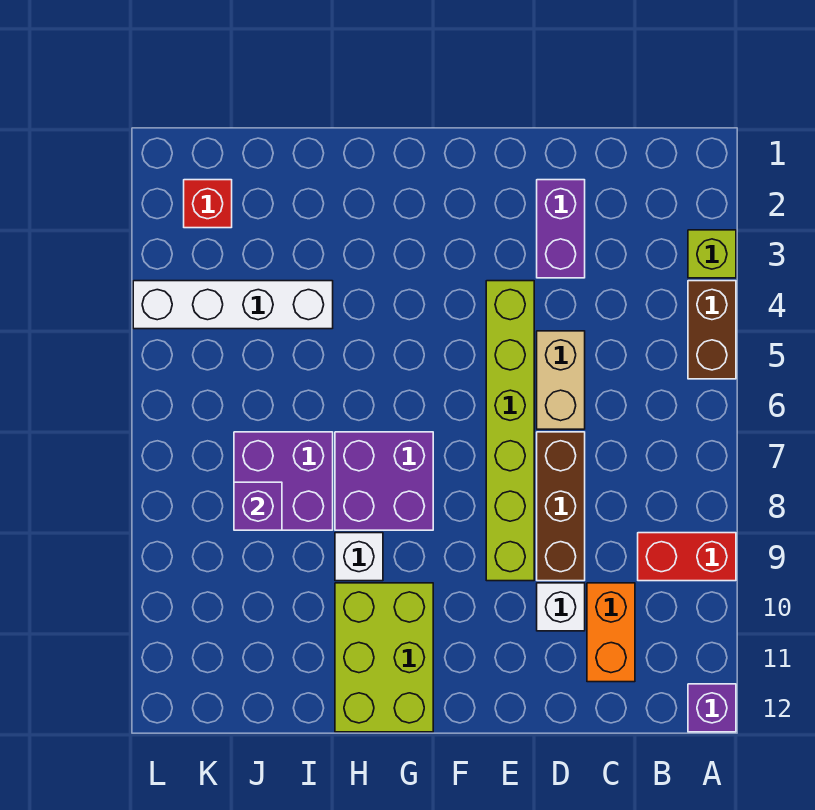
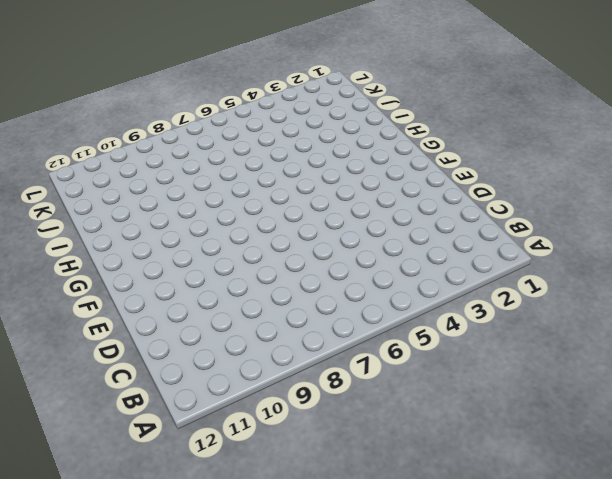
none -> lime brick A3 level 1
none -> brown brick A4:A5 level 1
none -> red brick A9:B9 level 1

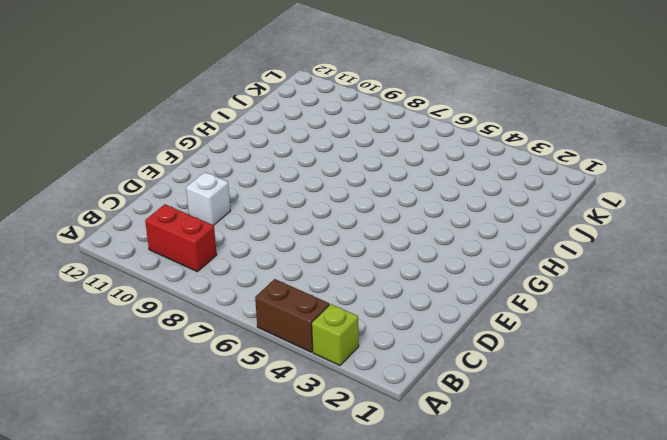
red brick B9:B10 level 1 -> red brick A9:B9 level 1
none -> purple brick A12 level 1
none -> orange brick C10:C11 level 1
none -> purple brick D2:D3 level 1

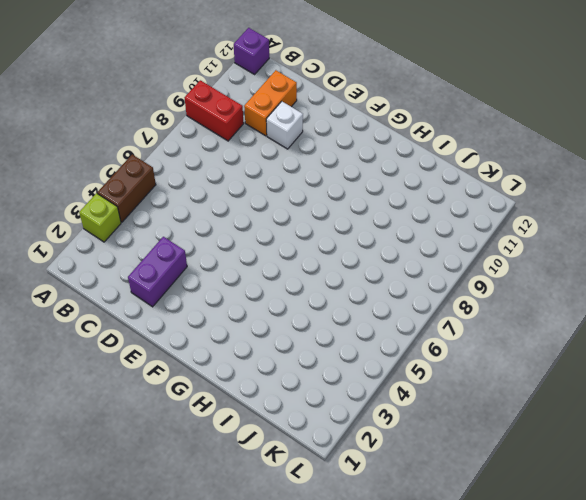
none -> tan brick D5:D6 level 1
none -> brown brick D7:D9 level 1
none -> lime brick E4:E9 level 1

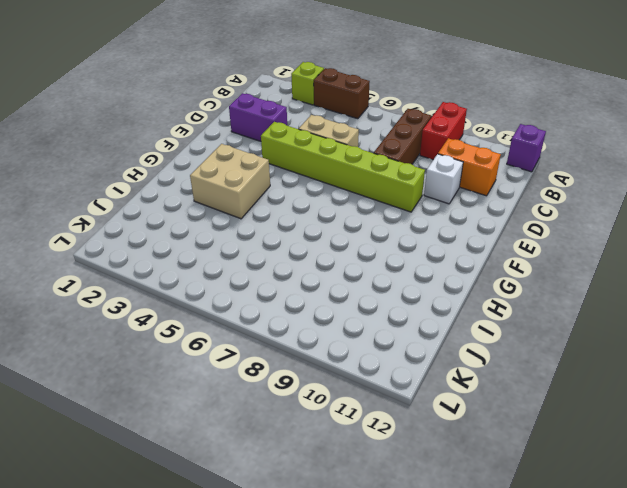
brown brick B8:D8 level 1 -> brown brick D7:D9 level 1
tan brick G3:H4 level 1 -> none
none -> purple brick G7:H8 level 1
none -> lime brick G10:H12 level 1
none -> white brick H9 level 1

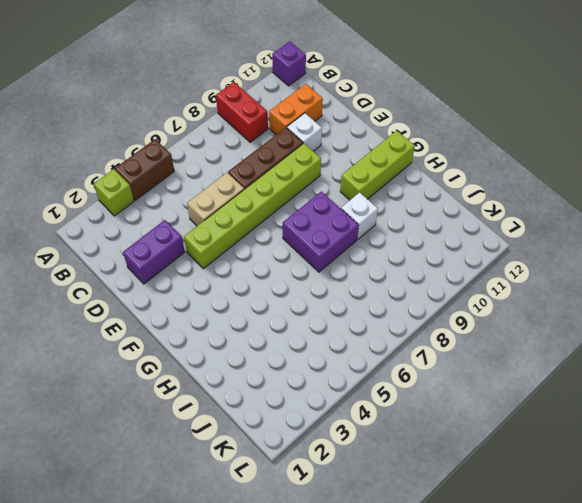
lime brick G10:G12 level 1 -> lime brick G10:H12 level 1
none -> white brick I4:L4 level 1
none -> purple brick I7:J8 level 1
none -> red brick K2 level 1

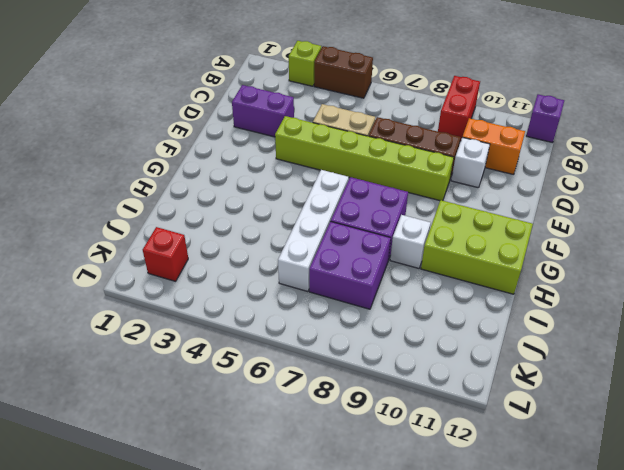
white brick G6:J6 level 1 -> white brick I4:L4 level 1
none -> purple brick J8 level 2

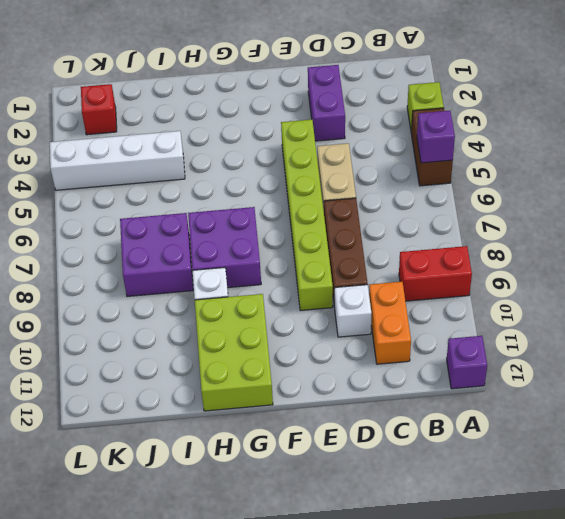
purple brick A5 level 2 -> purple brick J8 level 2

